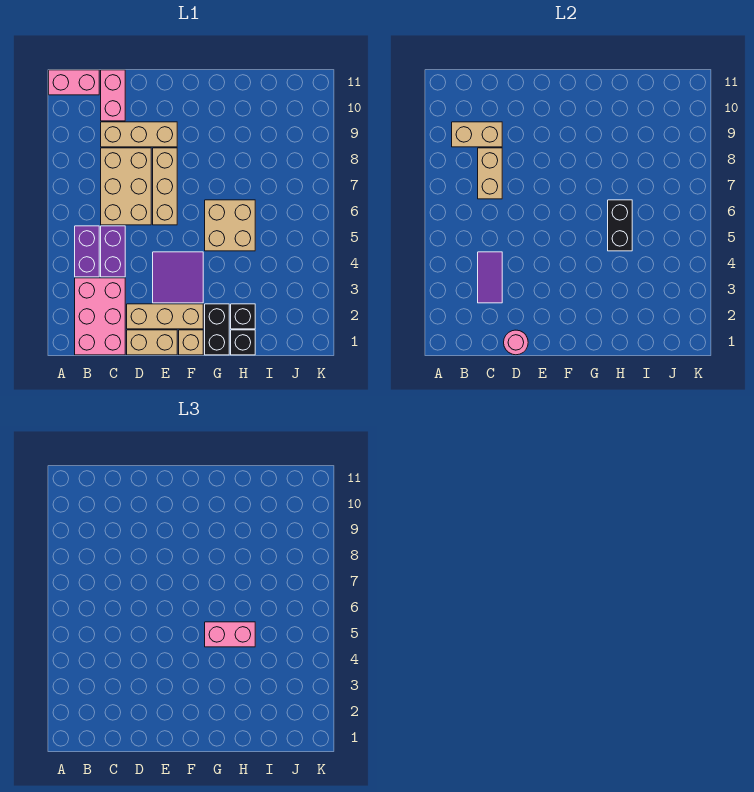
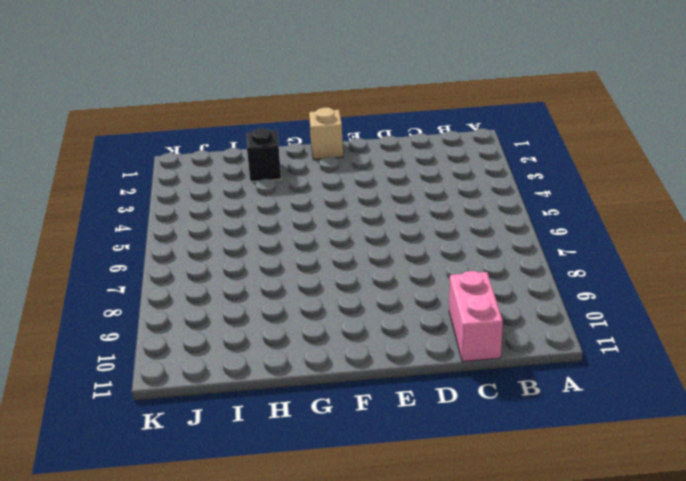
none -> pink brick A11:B11 level 1
none -> pink brick B1:C3 level 1
none -> purple brick B4:B5 level 1

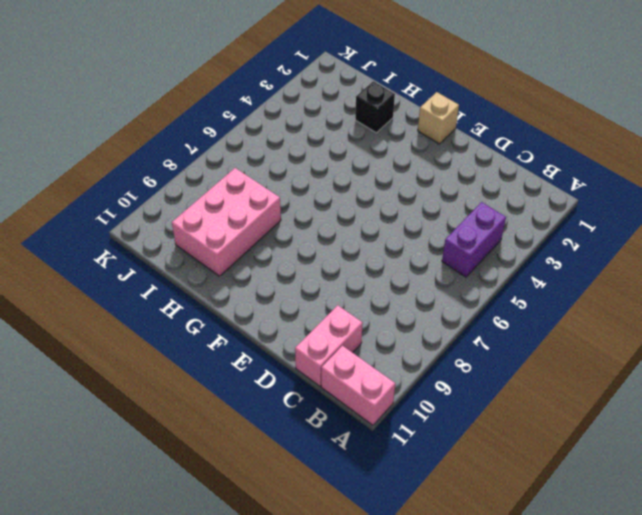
pink brick H8:I10 level 1 -> pink brick B1:C3 level 1
none -> purple brick C4:C5 level 1
none -> tan brick C6:D8 level 1
none -> tan brick C9:E9 level 1

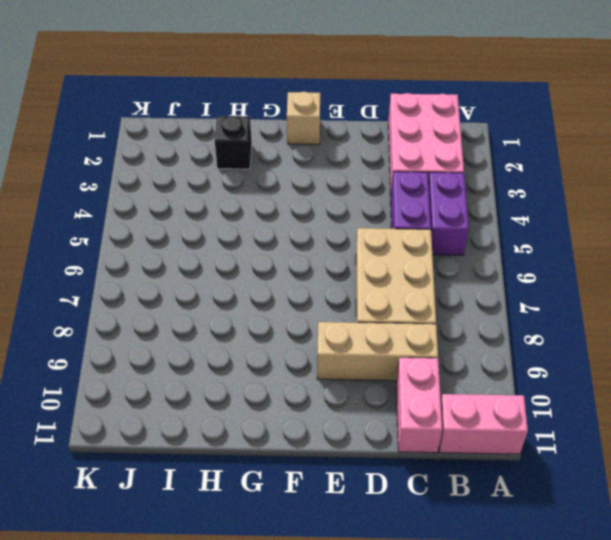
none -> tan brick D1:E1 level 1
none -> tan brick D2:F2 level 1
none -> purple tile E3:F4 level 1

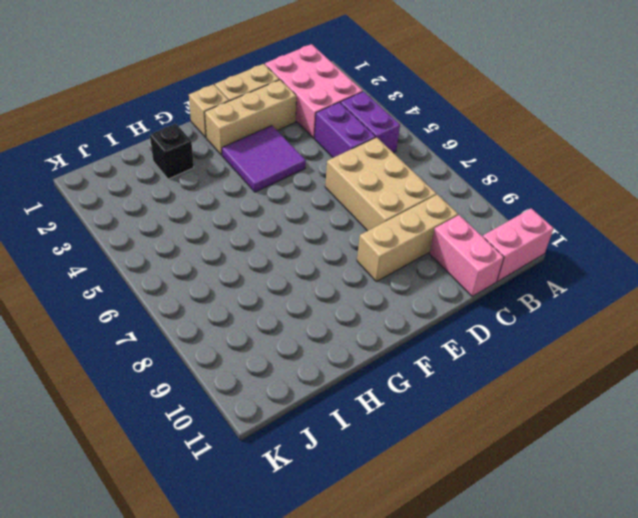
none -> tan brick E6:E8 level 1
none -> black brick G1:G2 level 1
none -> tan brick G5:H6 level 1

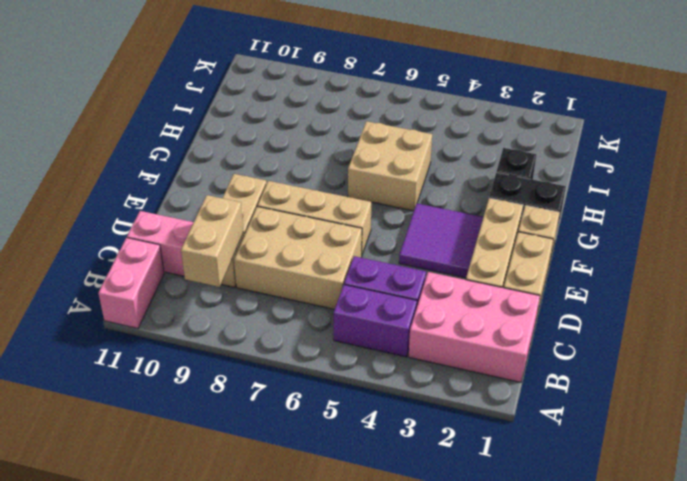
none -> black brick H1 level 1
none -> purple tile C3:C4 level 2
none -> tan brick C7:C8 level 2

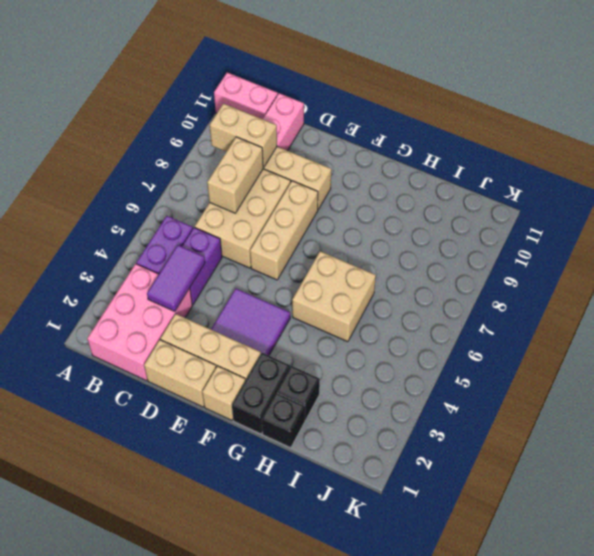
none -> pink round brick D1 level 2
none -> black brick H5:H6 level 2
none -> pink brick G5:H5 level 3

